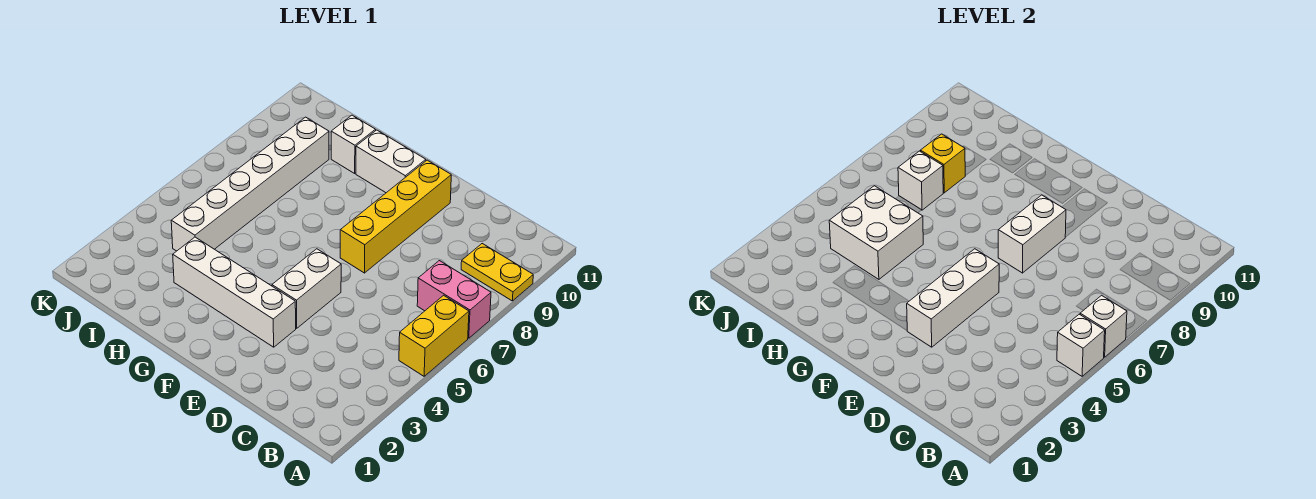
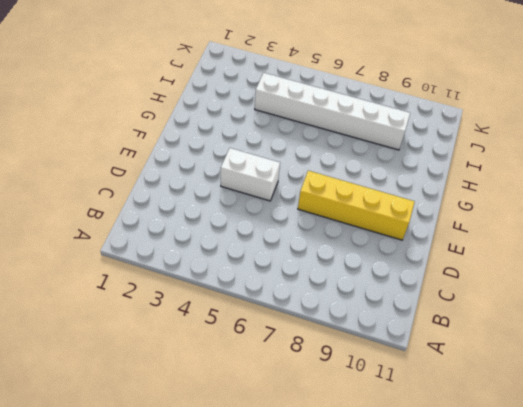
none -> yellow brick A5:A6 level 1
none -> pink brick A7:B7 level 1
none -> yellow plate A9:B9 level 1

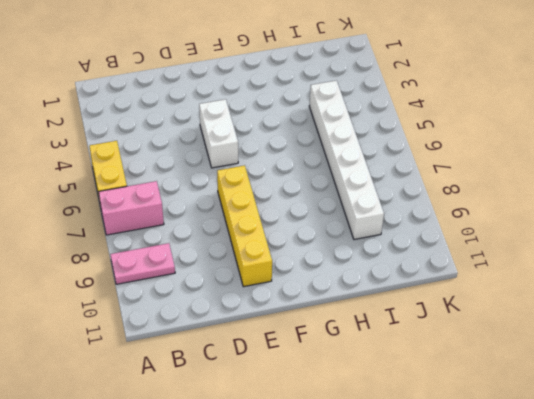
pink plate A9:B9 level 1 -> yellow plate A9:B9 level 1
none -> white brick E3:H3 level 1
none -> white brick F10:G10 level 1
none -> white brick H10 level 1

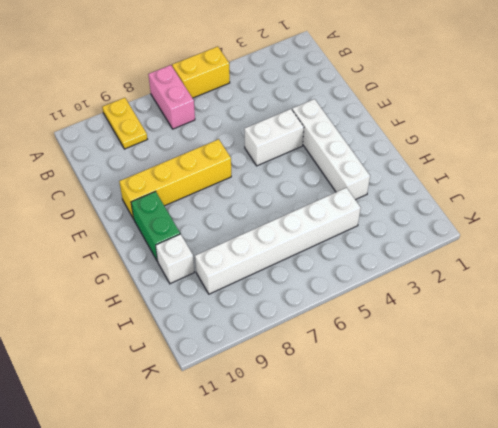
green brick F10:G10 level 1 -> white brick F10:G10 level 1
none -> white brick A5 level 2
none -> white brick A6 level 2
none -> white brick E3:E5 level 2

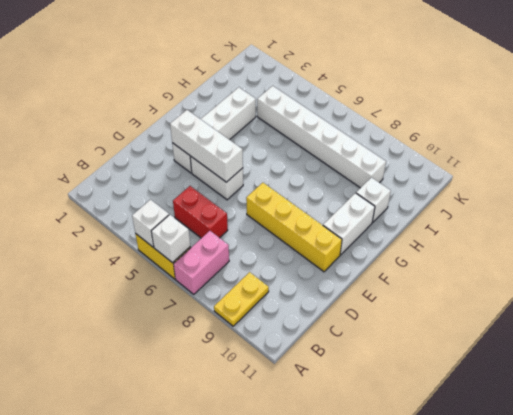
red brick C5:C6 level 1 -> none
none -> white brick E7:E8 level 2
none -> white brick H4:I5 level 2
none -> white brick I7 level 2

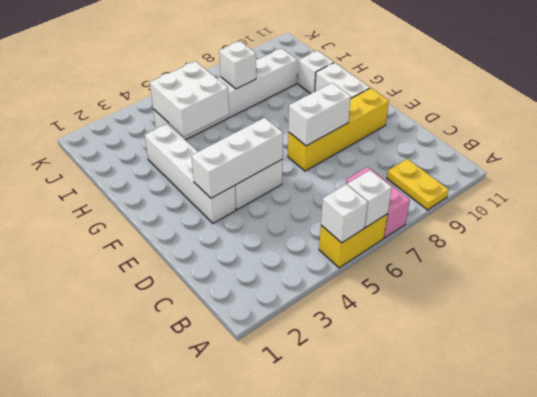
none -> yellow brick I8 level 2

